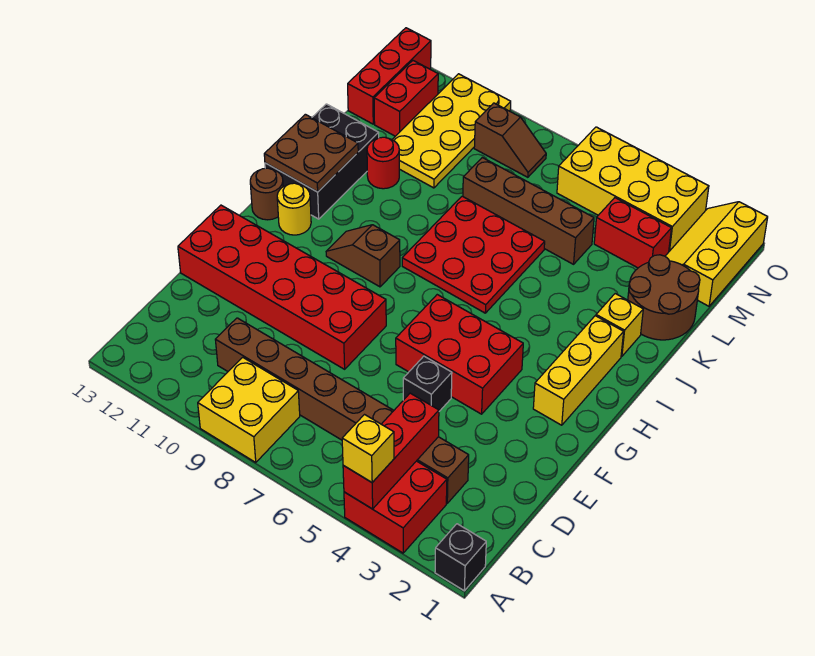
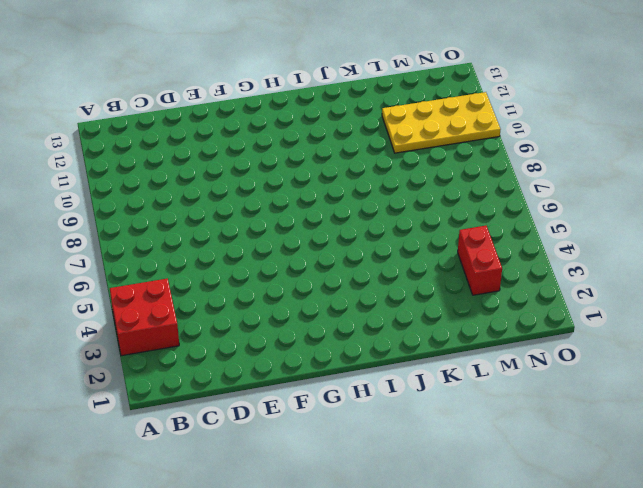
none -> black brick A1 level 1
none -> yellow brick A8:B9 level 1
none -> brown brick C3:C10 level 1

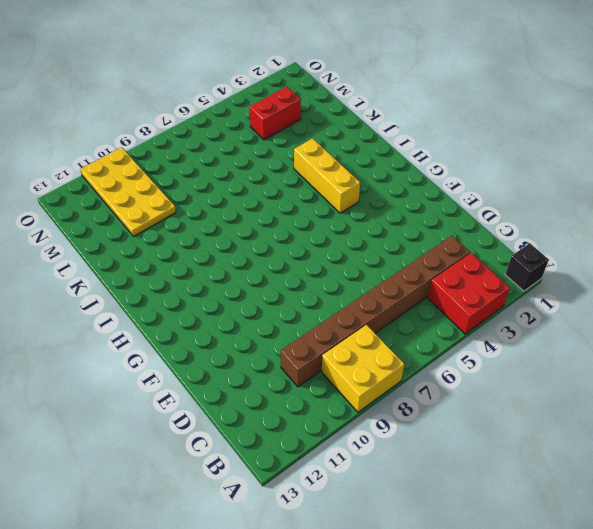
yellow brick H4:J4 level 1 -> yellow brick G2:I2 level 1
none -> black brick E5 level 1
none -> red brick E8:F13 level 1
none -> red brick F4:G6 level 1

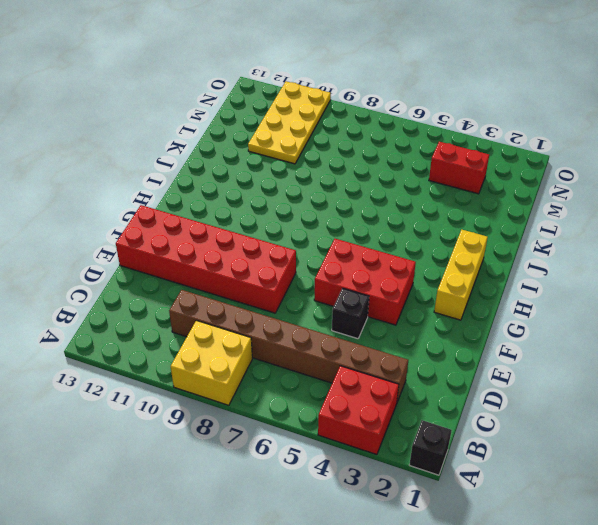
none -> brown slope H9:H10 level 1 top 9
none -> yellow round brick H12 level 1
none -> brown round brick H13 level 1

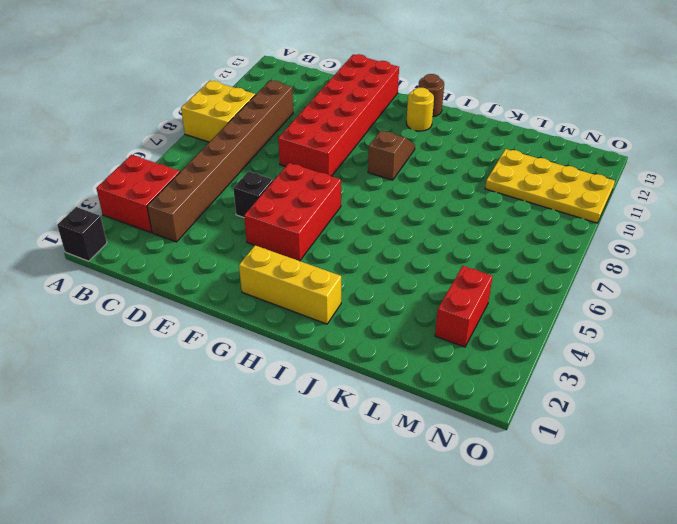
none -> red plate I6:K8 level 1
none -> black brick I12:K13 level 1
none -> yellow brick J2 level 1

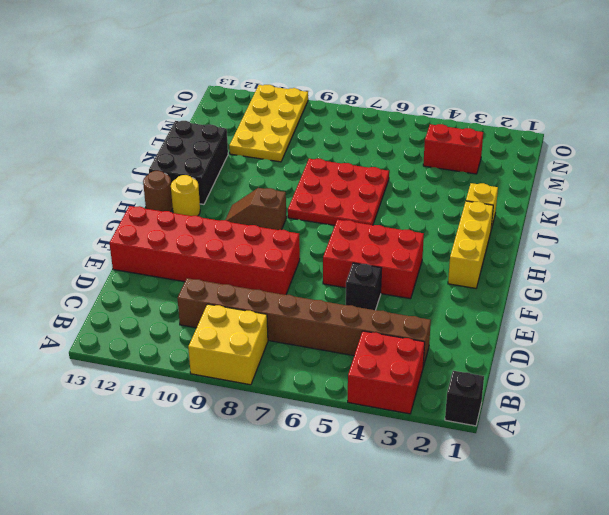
none -> brown round brick K1:L2 level 1
none -> red round brick K11 level 1
none -> brown brick L5:L8 level 1

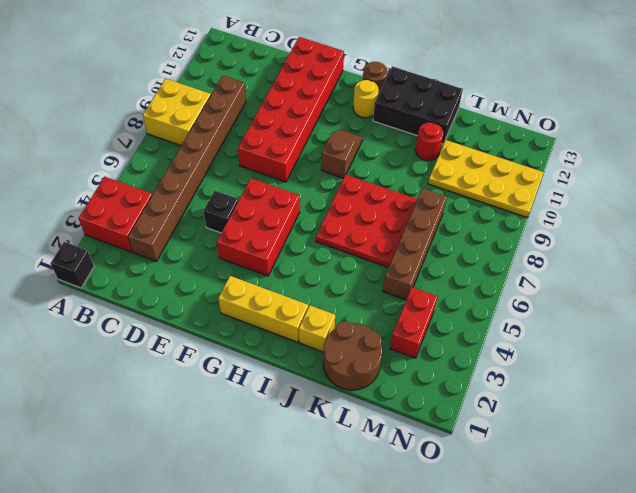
none -> yellow slope M1:O2 level 1 top 1
none -> red brick M12:N12 level 1
none -> red brick M13:O13 level 1

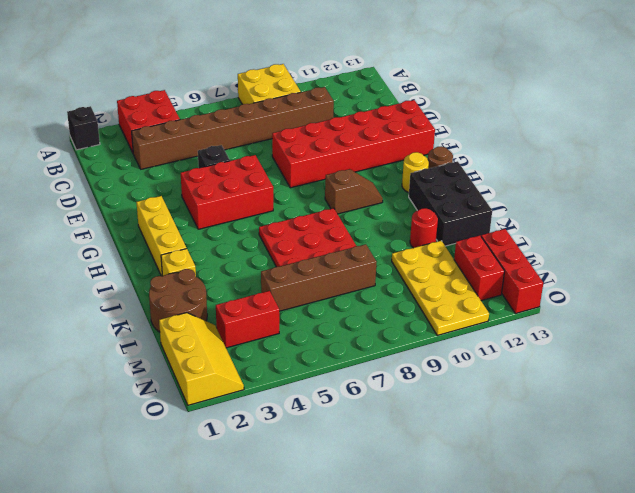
none -> yellow brick N3:O6 level 1
none -> brown slope N8:N9 level 1 top 9
none -> red brick A4:C4 level 2

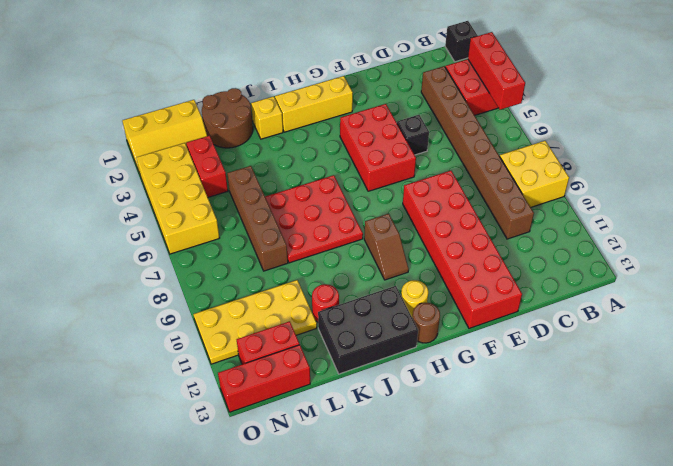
red brick A3:A5 level 2 -> red brick A4:C4 level 2
none -> brown slope N8:N9 level 1 top 9
none -> brown plate I12:J13 level 2
none -> yellow brick A4 level 3

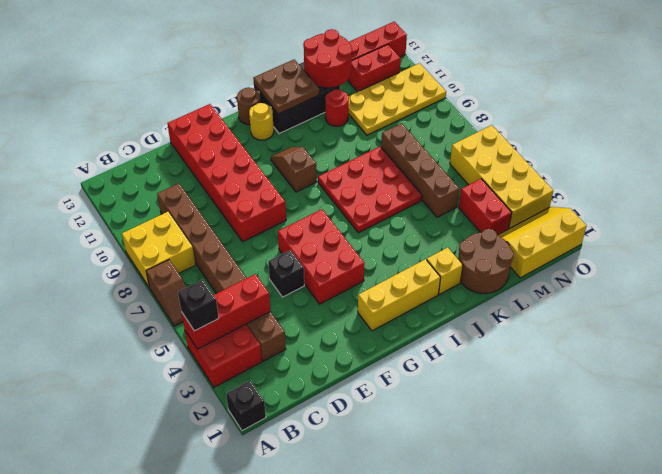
black brick A4 level 3 -> yellow brick A4 level 3
brown slope A6:A7 level 1 top 7 -> brown slope N8:N9 level 1 top 9
red round brick K12:L13 level 2 -> none

